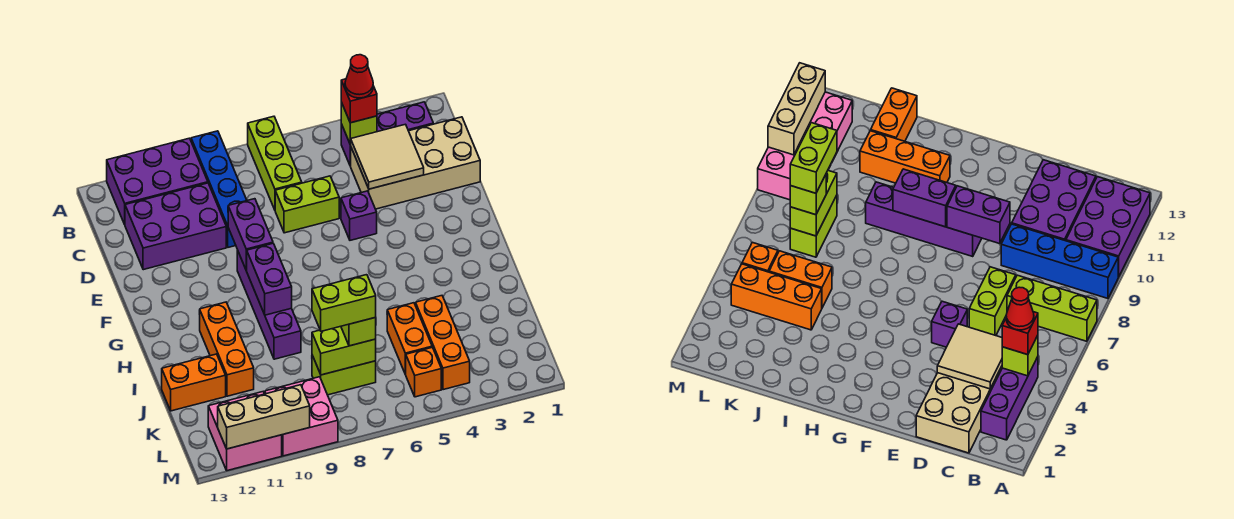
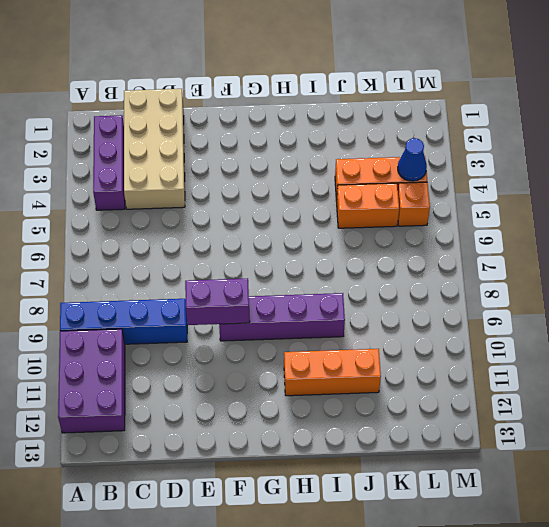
blue cone L4 level 2 -> none
none -> lime brick A7:C7 level 1
none -> purple brick C10:D12 level 1
none -> lime brick D6:D7 level 1

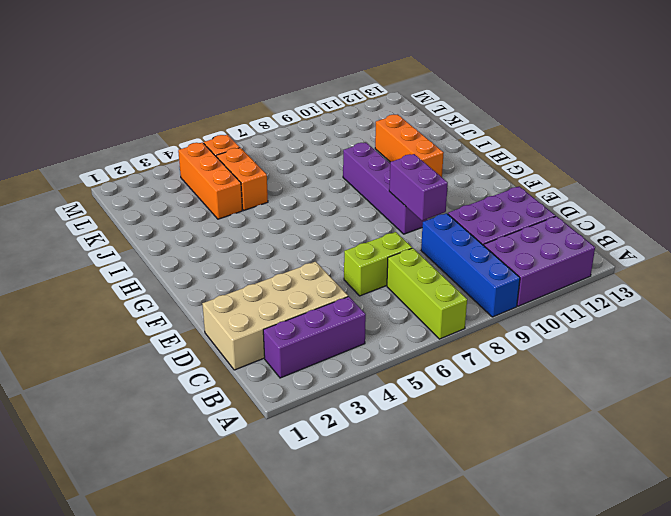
none -> purple brick E5 level 1
none -> orange brick J12:J13 level 1
none -> lime brick K7:K8 level 1

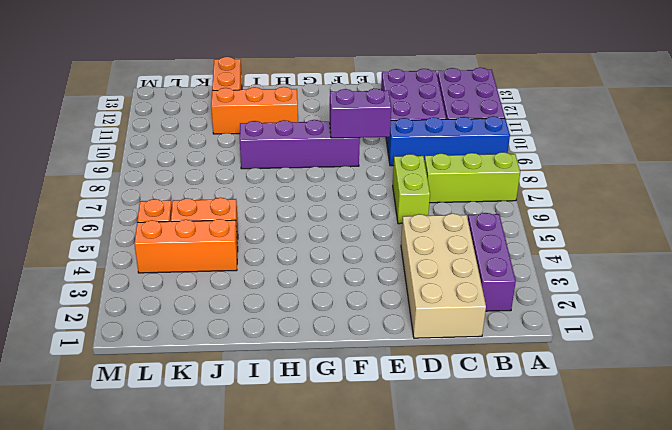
none -> purple brick E5 level 1
none -> lime brick K7:K8 level 1
none -> pink brick L9:M10 level 1

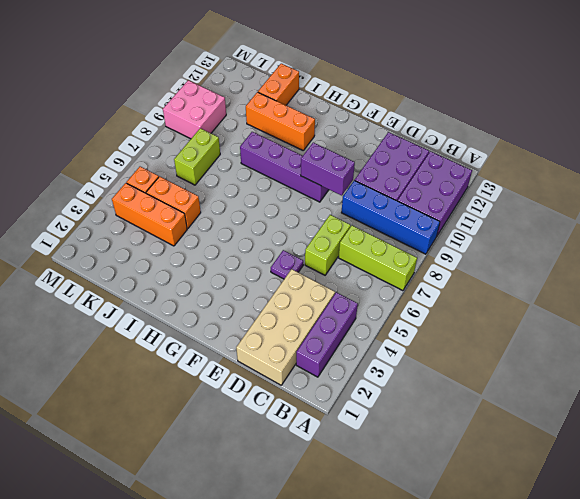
purple plate E5 level 1 -> purple brick E5 level 1
none -> pink brick L11:M12 level 1
none -> lime brick B4 level 2
none -> tan tile C3:D4 level 2

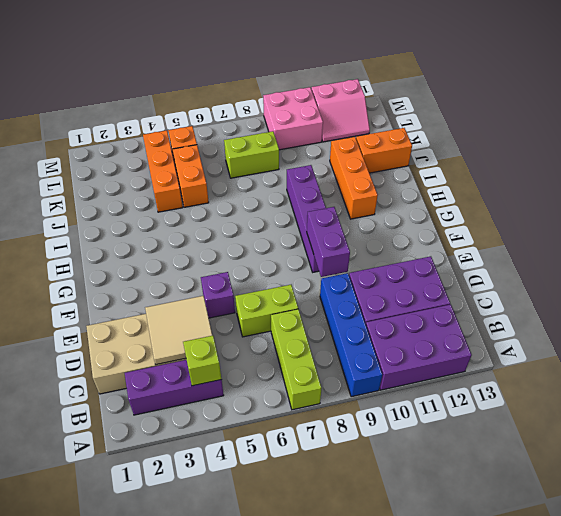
pink slope L11:M12 level 1 top M -> pink brick L11:M12 level 1
none -> purple brick G9:H9 level 2
none -> lime brick K7:K8 level 2
none -> tan brick M10:M12 level 2

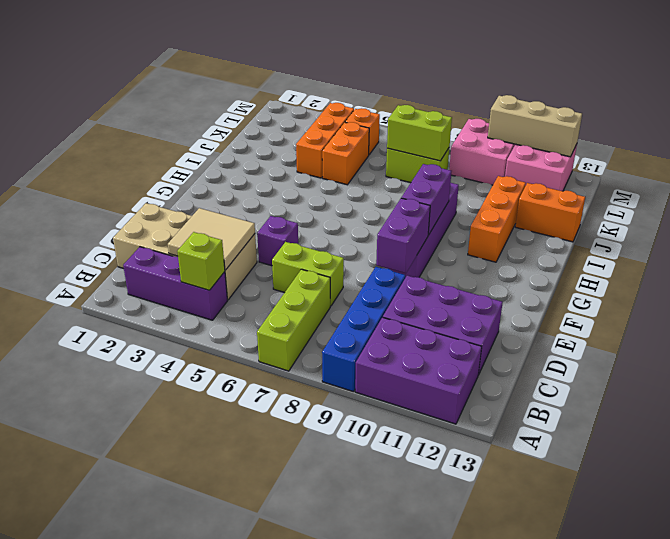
none -> red brick B4 level 3
none -> lime brick K7 level 3
none -> red cone B4 level 4

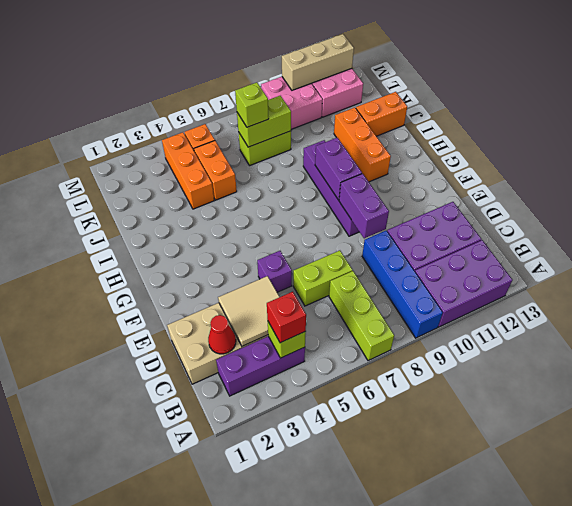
red cone C2 level 2 -> red cone B4 level 4
none -> lime brick K7:K8 level 4

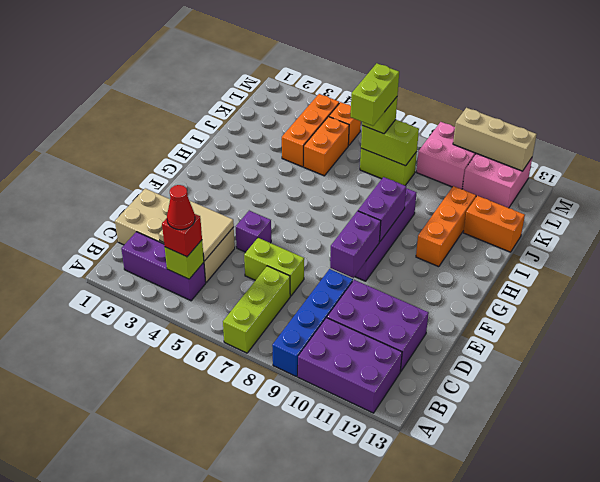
lime brick J7:K7 level 4 -> lime brick K7:K8 level 4

